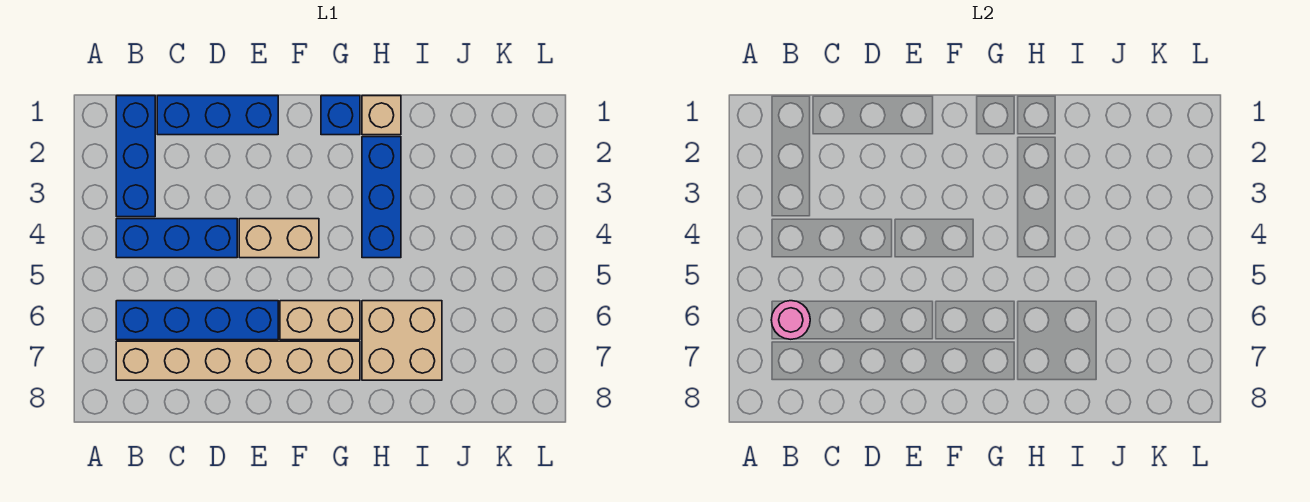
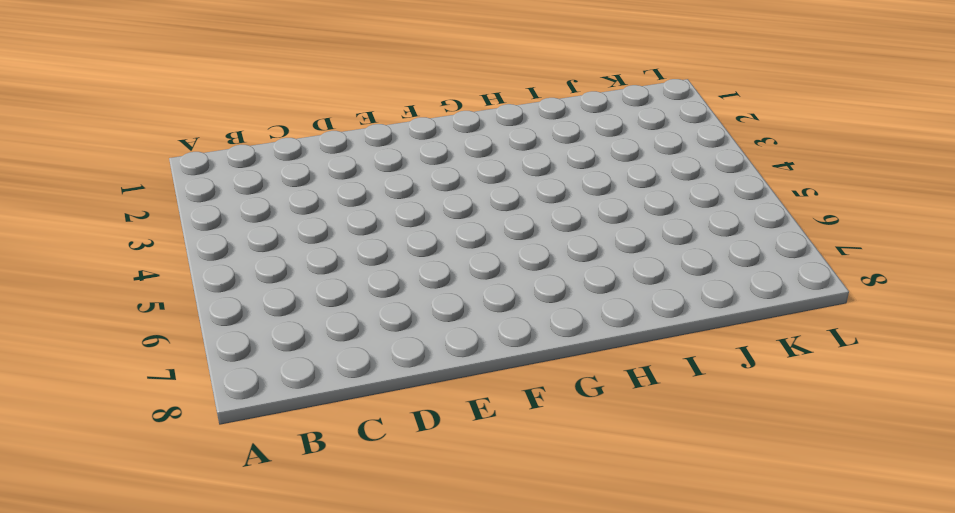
none -> blue brick B1:B3 level 1
none -> blue brick B4:D4 level 1
none -> blue brick B6:E6 level 1

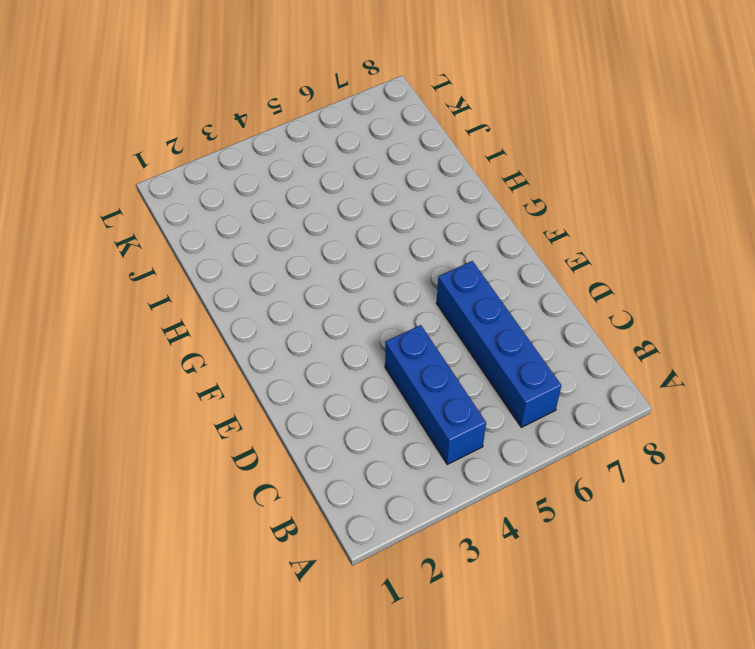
none -> blue brick B1:B3 level 1
none -> tan brick B7:G7 level 1
none -> blue brick C1:E1 level 1

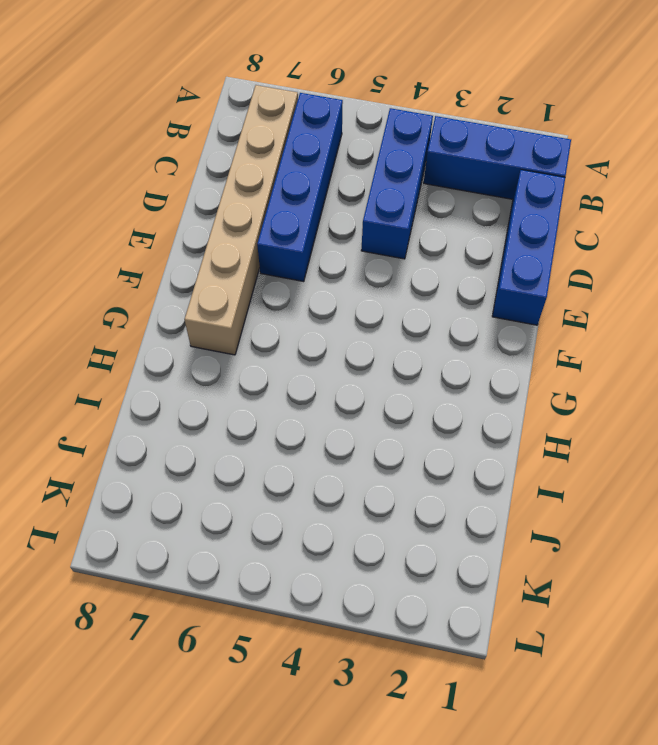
none -> tan brick E4:F4 level 1
none -> tan brick F6:G6 level 1
none -> blue brick G1 level 1

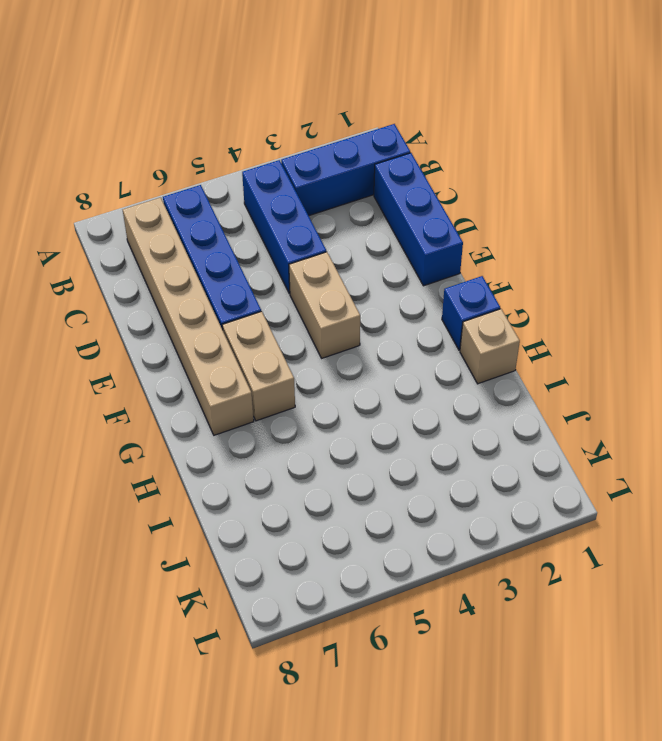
none -> blue brick H2:H4 level 1
none -> tan brick H6:I7 level 1
none -> pink round brick B6 level 2

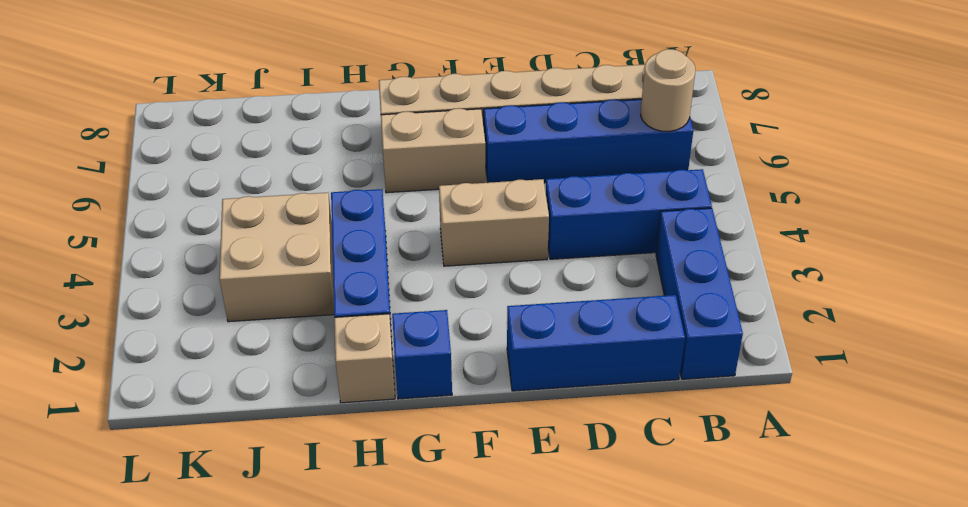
tan round brick B6 level 2 -> pink round brick B6 level 2
tan brick I3:J4 level 1 -> tan brick H6:I7 level 1

